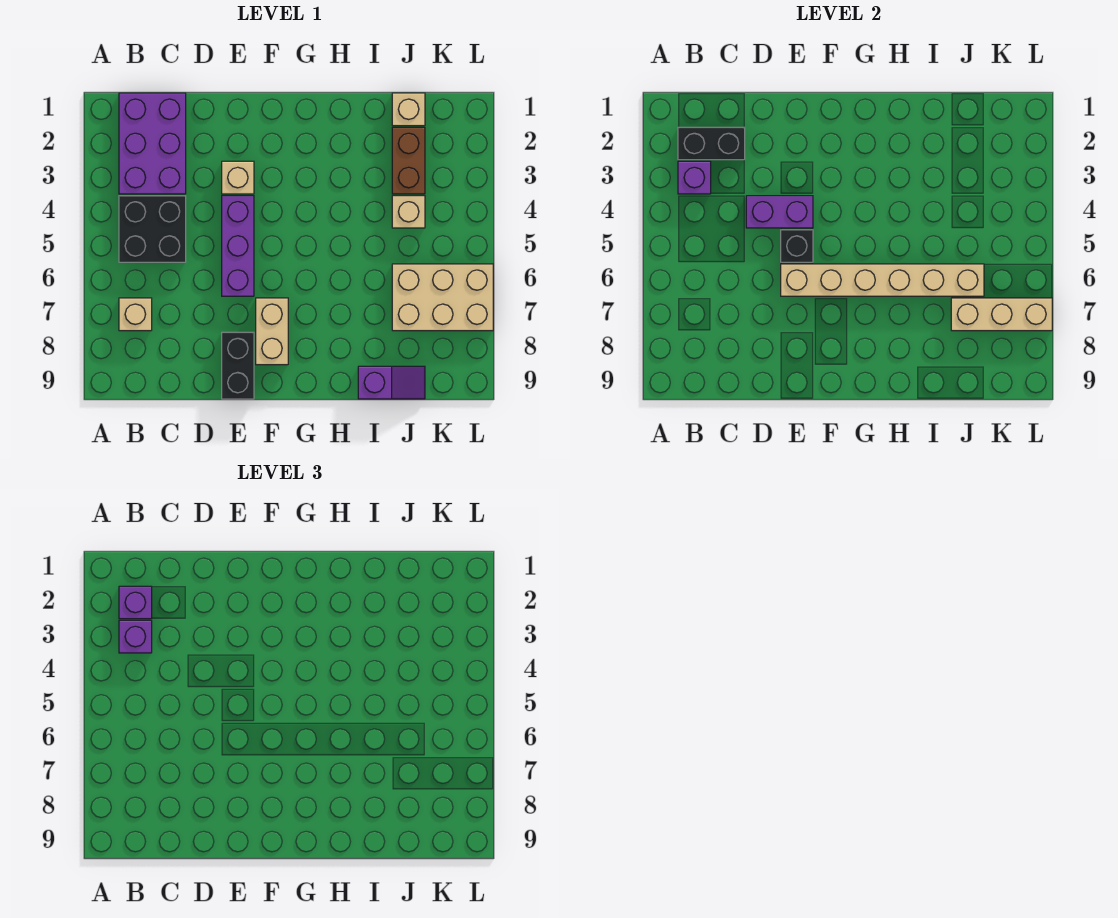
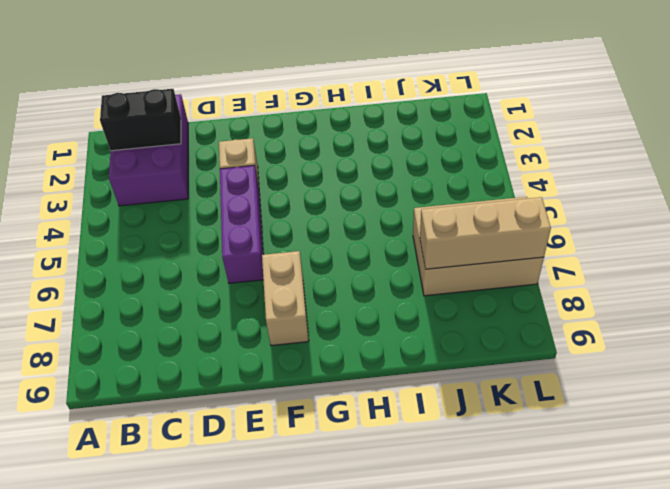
none -> black brick B4:C5 level 1
none -> tan brick B7 level 1
none -> black brick E8:E9 level 1

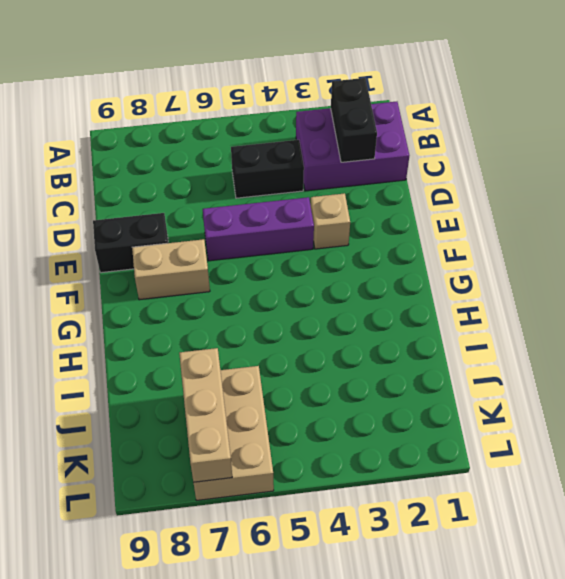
black brick C4:C5 level 1 -> black brick B4:C5 level 1
none -> tan brick B7 level 1
none -> purple slope I9:J9 level 1 top I
none -> tan brick J1 level 1

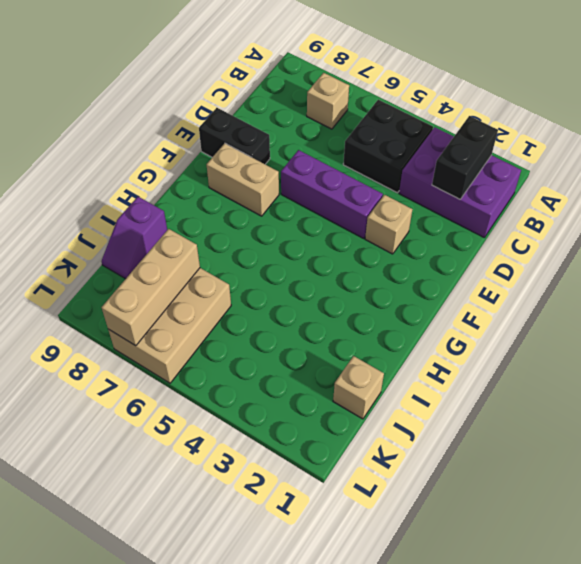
none -> brown brick J2:J3 level 1
none -> tan brick J4 level 1
none -> purple brick B3 level 2

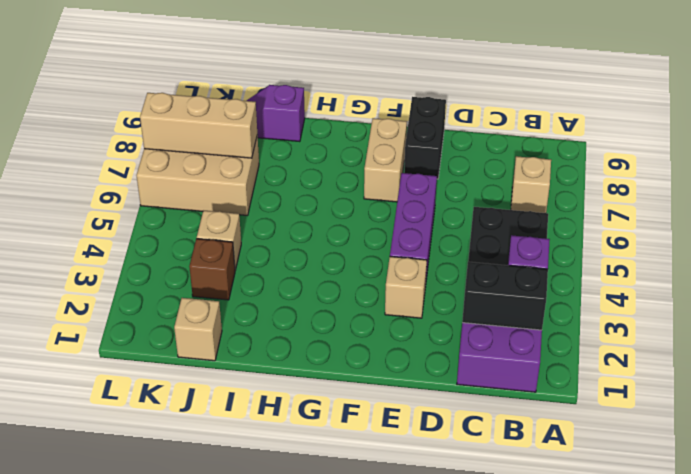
brown brick J3 level 1 -> brown brick J2:J3 level 1
none -> purple brick D4:E4 level 2
none -> black brick E5 level 2
none -> tan brick E6:J6 level 2

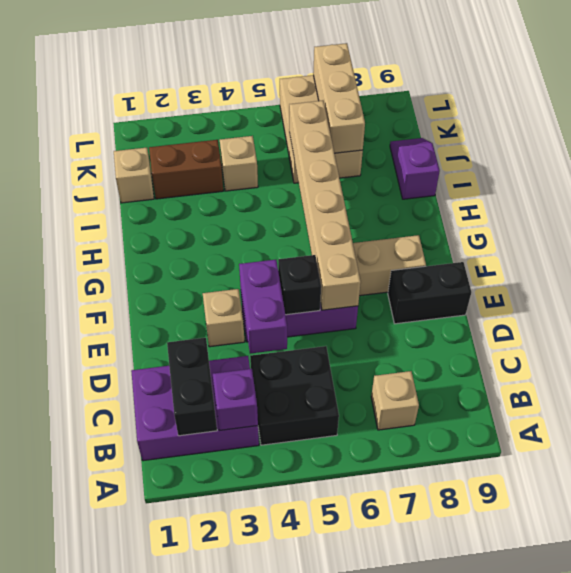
none -> purple brick B2 level 3
none -> purple brick B3 level 3

